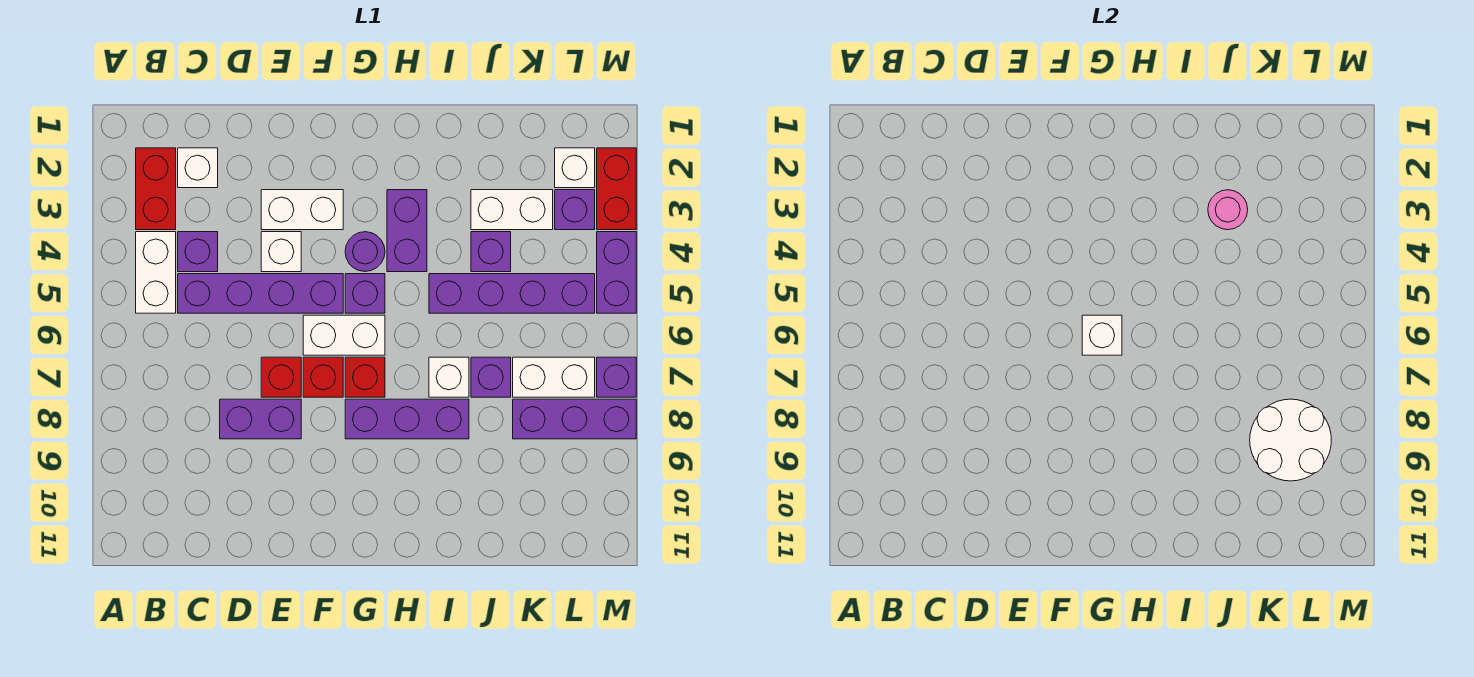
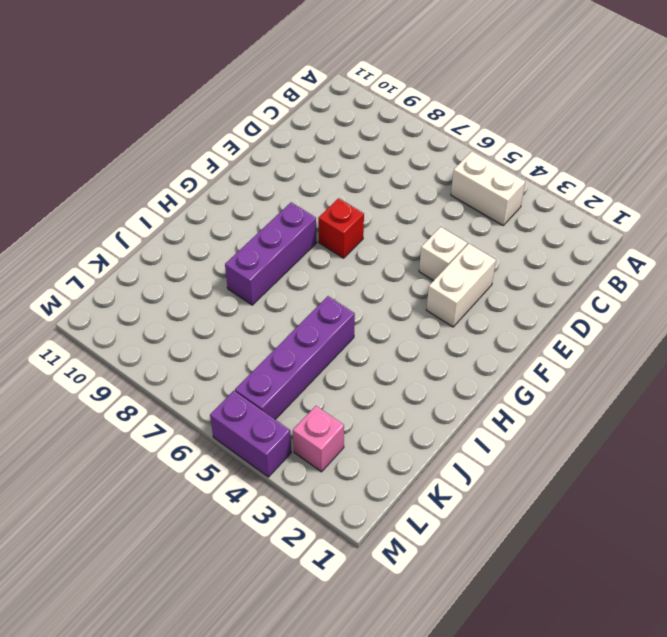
pink brick L3 level 1 -> purple brick L3 level 1
none -> red brick B2:B3 level 1
none -> white brick C2 level 1
none -> purple brick C4 level 1
none -> purple brick C5:F5 level 1

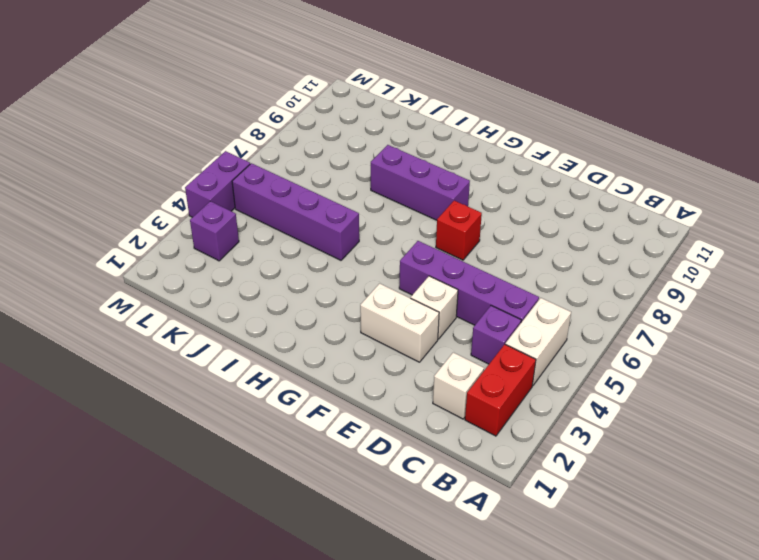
none -> purple brick D8:E8 level 1
none -> red brick E7 level 1
none -> white brick F6:G6 level 1
none -> purple round brick G4 level 1

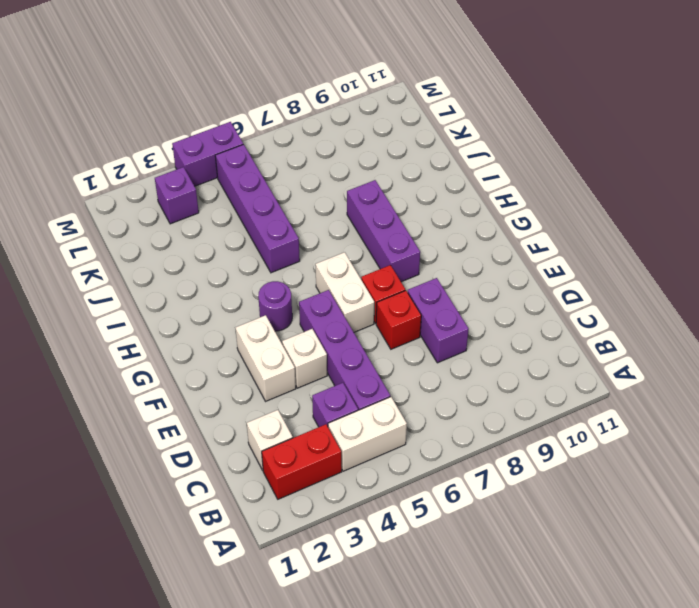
none -> purple brick G5 level 1
none -> red brick G7 level 1
none -> purple brick H3:H4 level 1
none -> white brick I7 level 1

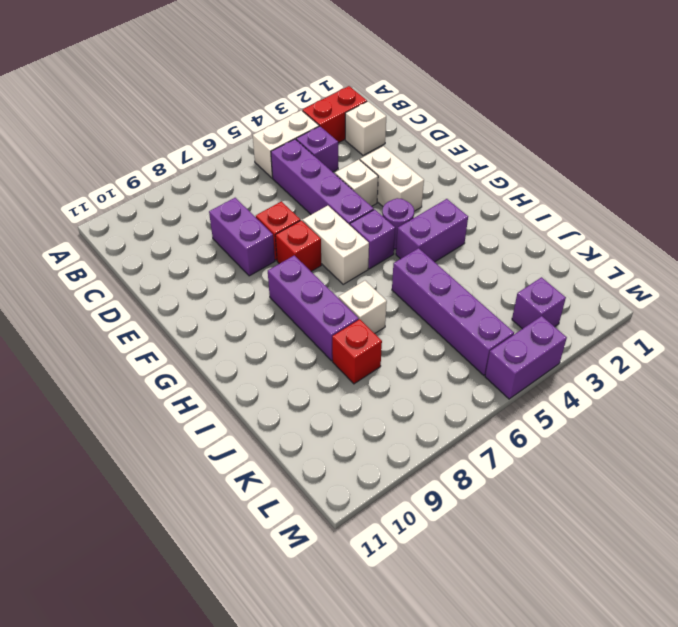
red brick J8 level 1 -> red brick G7 level 1
none -> white brick J3:K3 level 1
none -> purple brick J4 level 1
none -> purple brick J7 level 1
none -> white brick K7:L7 level 1

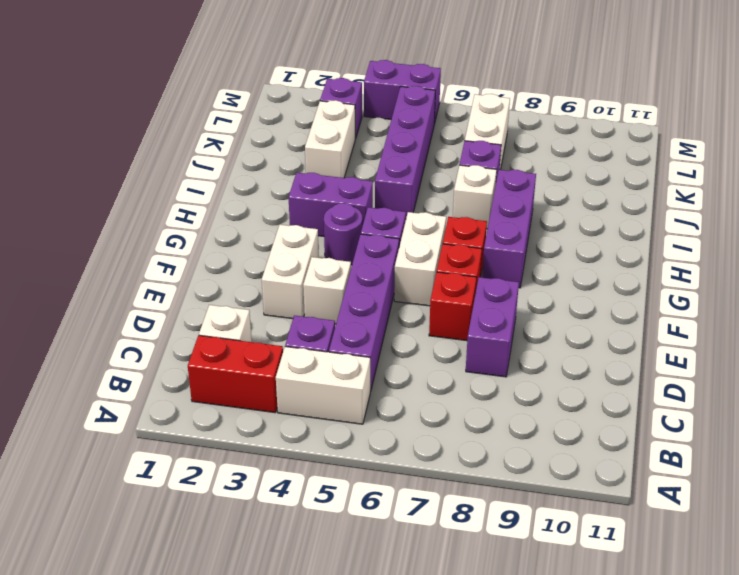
none -> purple brick J4 level 1
none -> purple brick K8:M8 level 1
none -> white brick L2 level 1
none -> red brick M2:M3 level 1

